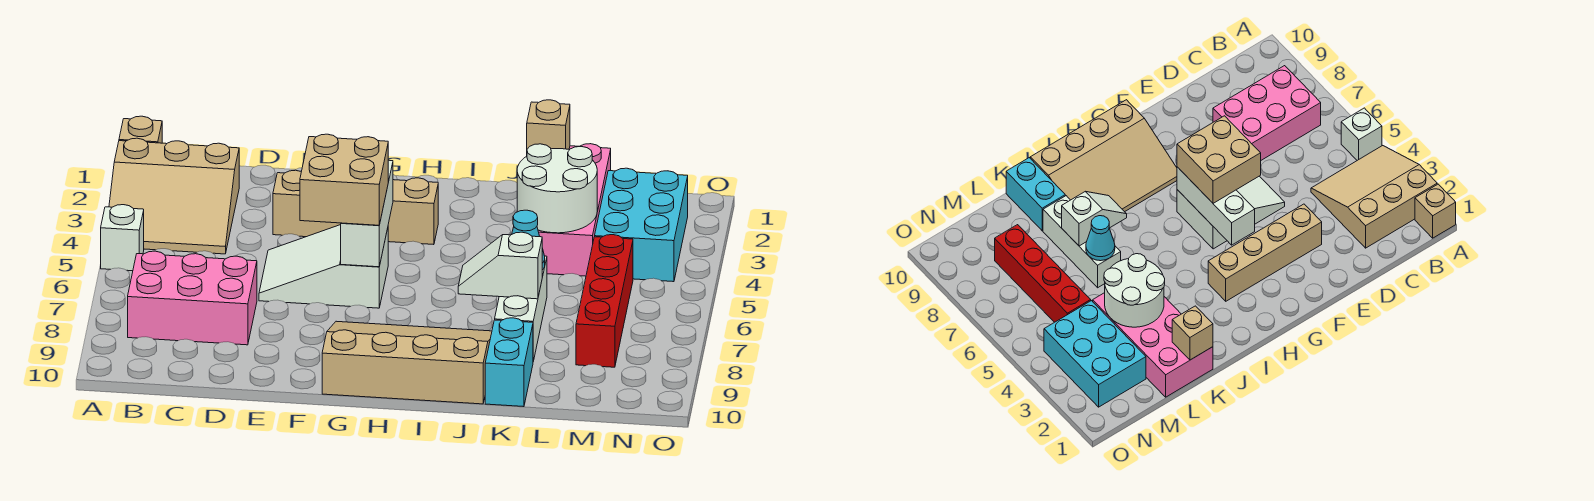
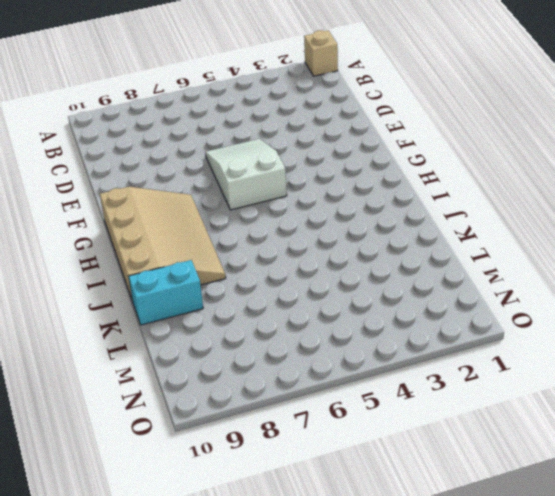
none -> tan slope A2:C4 level 1 top 2
none -> white brick A5 level 1
none -> pink brick B7:D8 level 1

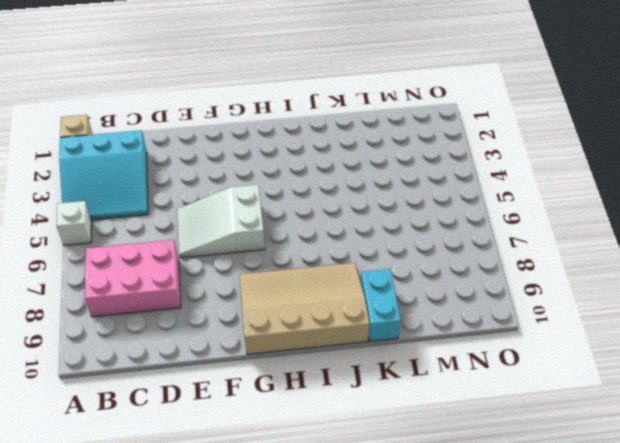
cyan slope A2:C4 level 1 top 2 -> tan slope A2:C4 level 1 top 2
none -> tan brick E3:H3 level 1
none -> pink brick K1:L4 level 1
none -> white brick K6:K8 level 1

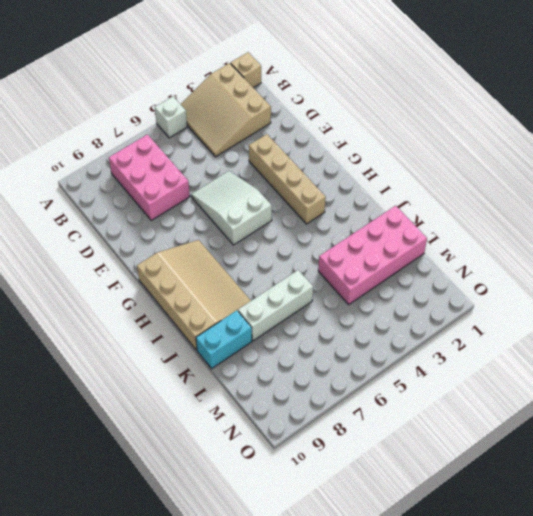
none -> cyan brick M2:N4 level 1
none -> red brick M5:M8 level 1
none -> white brick G4:G6 level 2

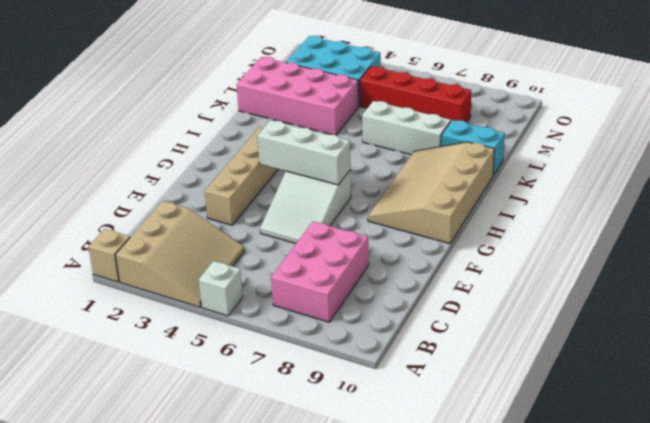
none -> white slope J7:K7 level 2 top K
none -> tan brick K1 level 2
none -> white round brick K3:L4 level 2

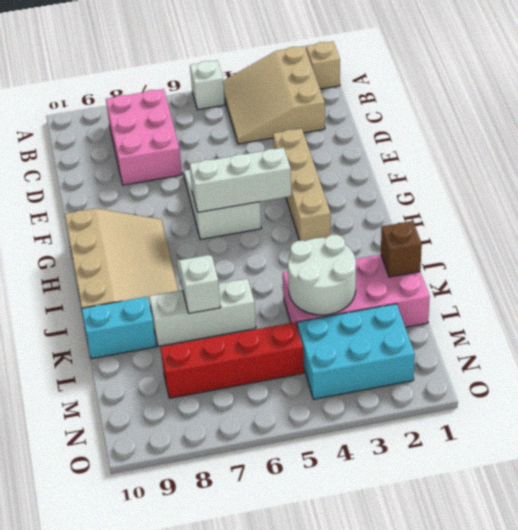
brown brick K1 level 2 -> tan brick K1 level 2
none -> cyan cone K6 level 2
none -> tan brick F5:G6 level 3

